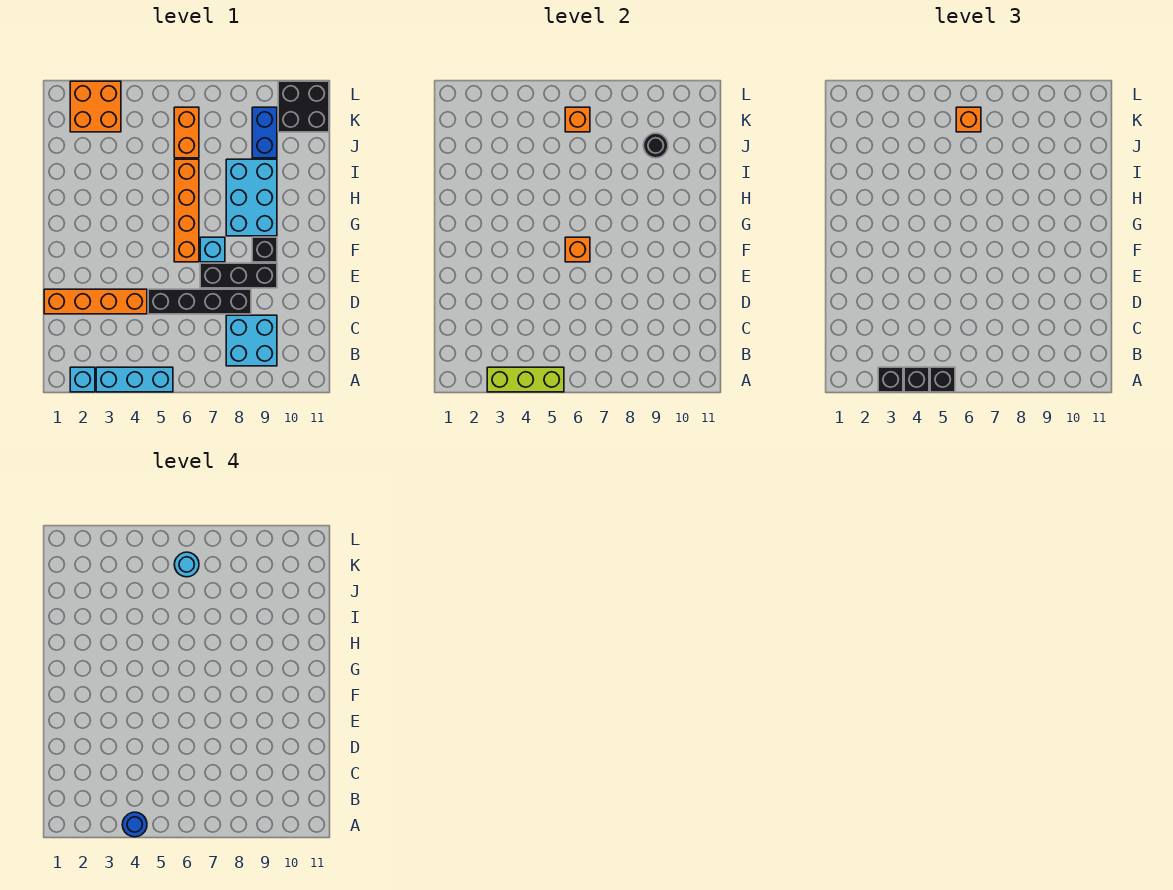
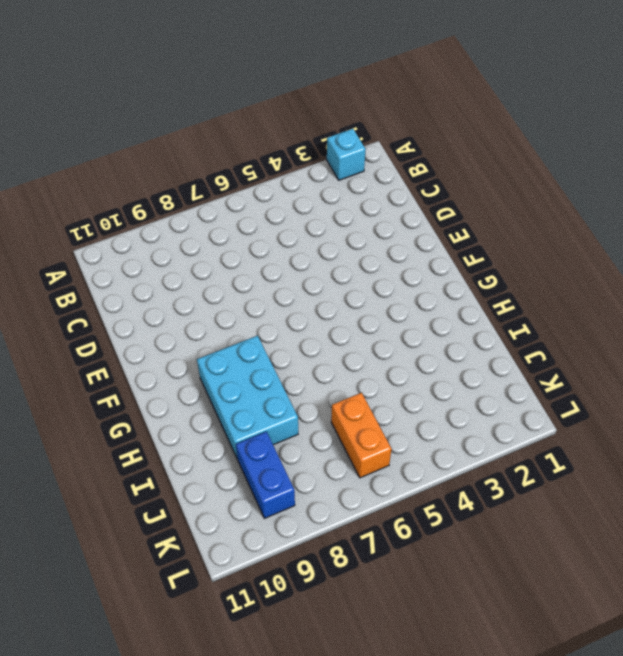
none -> cyan brick A3:A5 level 1
none -> cyan brick B8:C9 level 1
none -> orange brick D1:D4 level 1

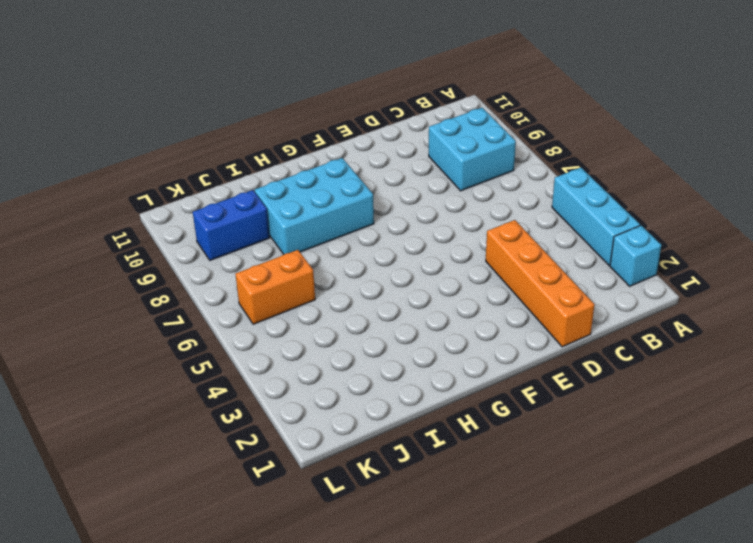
none -> black brick D5:D8 level 1
none -> black brick E7:E9 level 1
none -> orange brick F6:I6 level 1

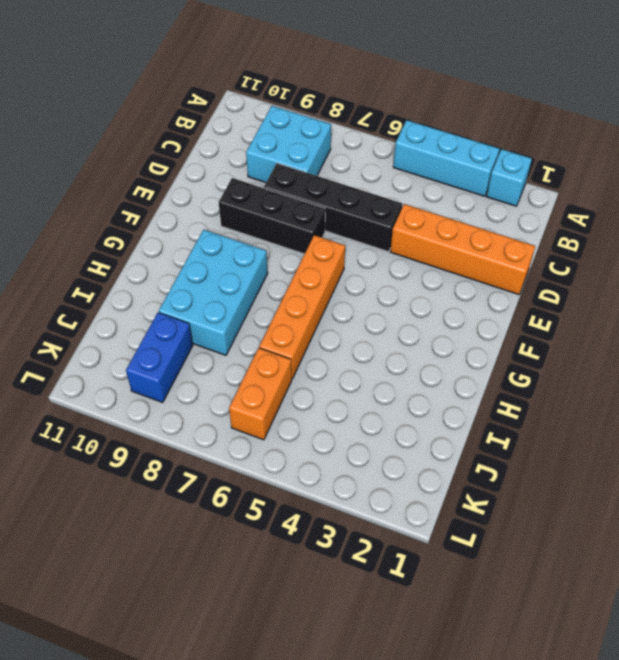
none -> cyan brick F7 level 1
none -> black brick F9 level 1
none -> orange brick K2:L3 level 1

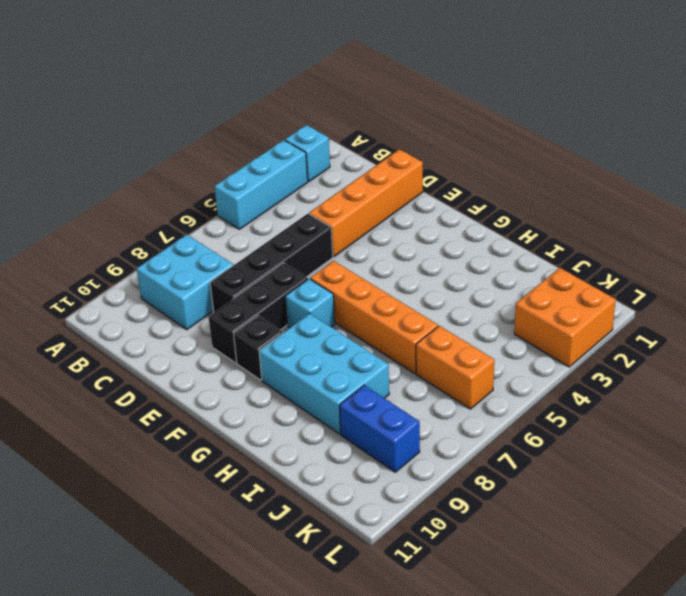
none -> black brick K10:L11 level 1
none -> lime brick A3:A5 level 2
none -> orange brick F6 level 2

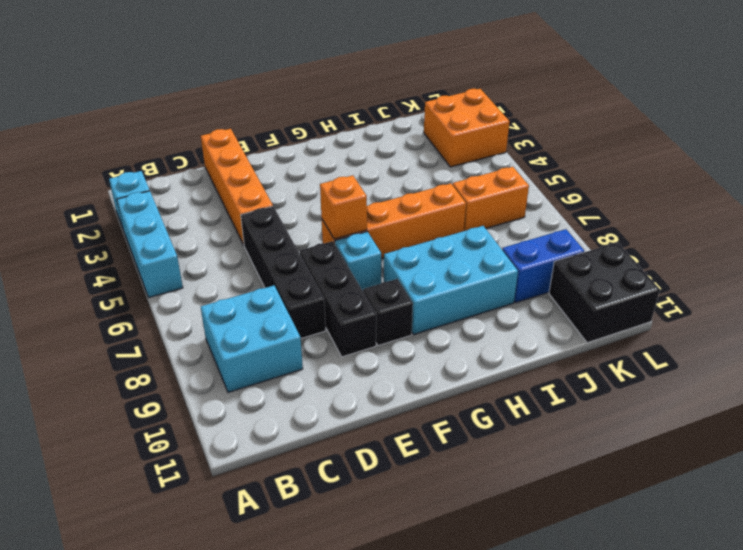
none -> lime brick A3:A5 level 2
none -> black round brick J9 level 2
none -> orange brick K6 level 2

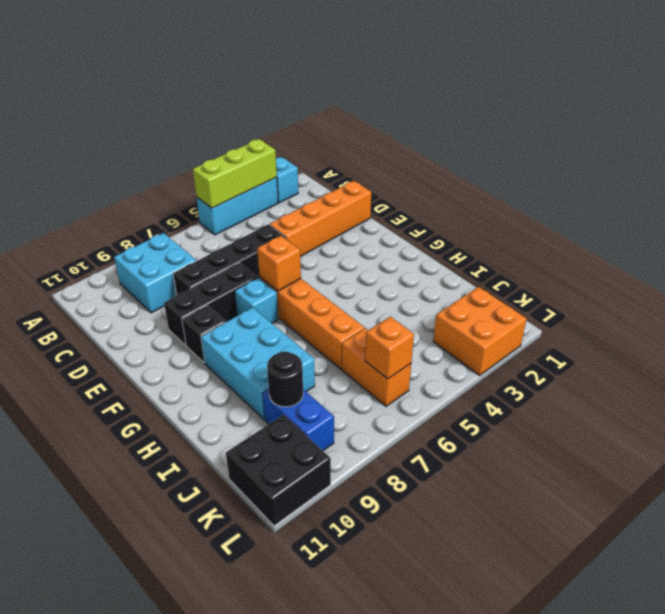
none -> black brick A3 level 3
none -> black brick A4 level 3
none -> black brick A5 level 3

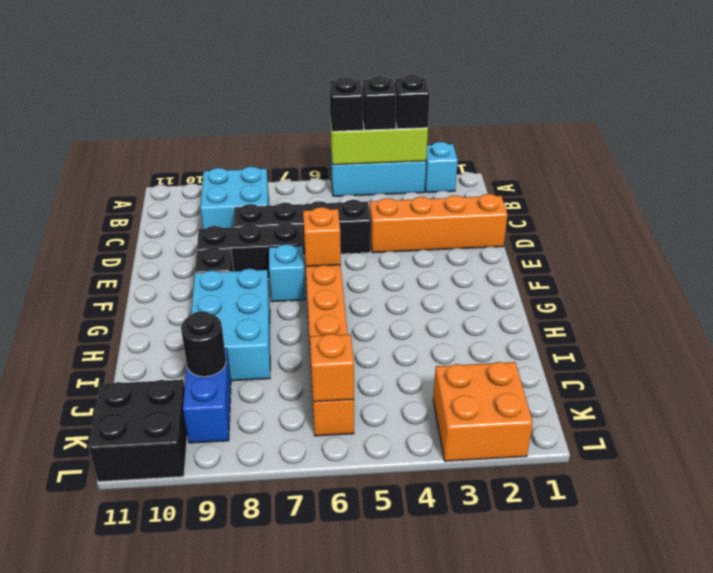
none -> orange brick K6 level 3
none -> blue round brick A4 level 4
none -> cyan round brick K6 level 4

